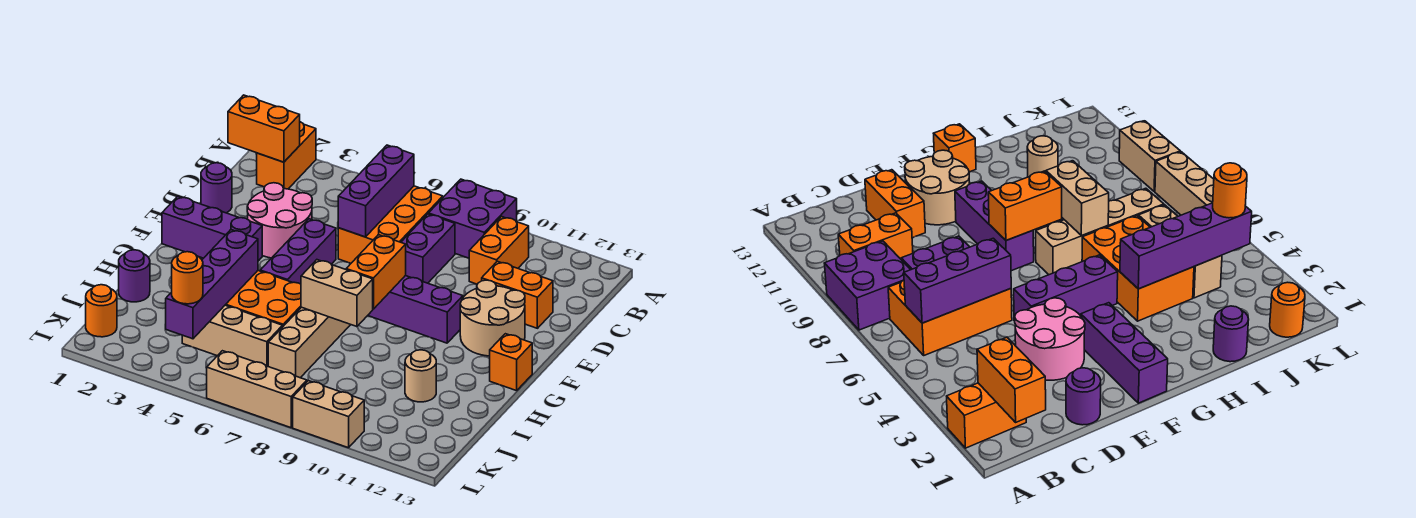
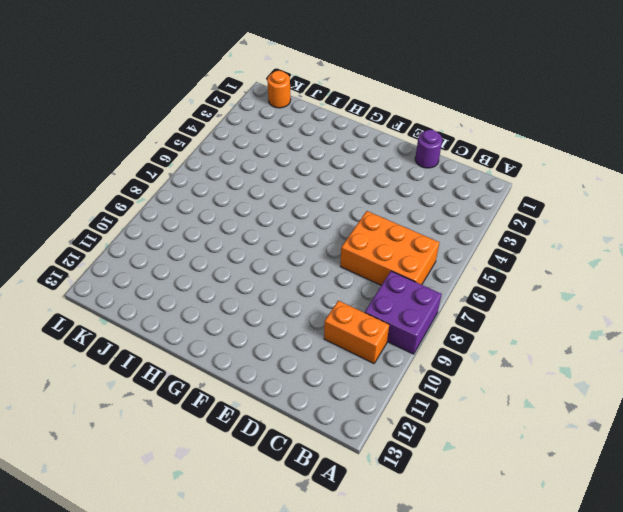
none -> orange brick A2:B2 level 1
none -> purple brick C8:D8 level 1
none -> pink round brick D3:E4 level 1

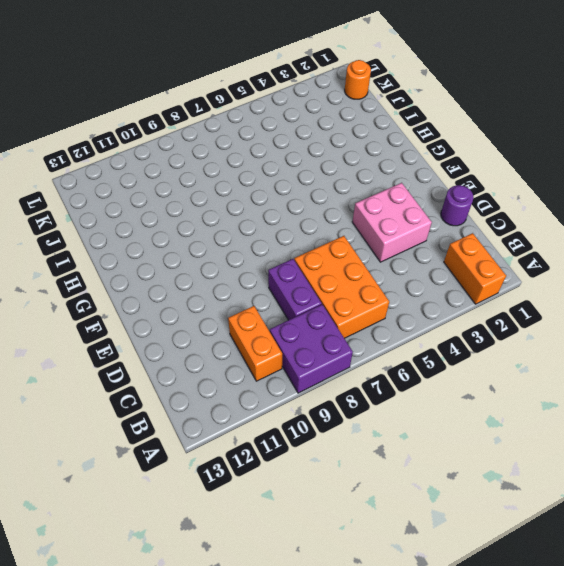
pink brick D3:E4 level 1 -> pink round brick D3:E4 level 1
none -> orange brick D11:D12 level 1
none -> purple brick E5:G5 level 1
none -> tan round brick E11:F12 level 1

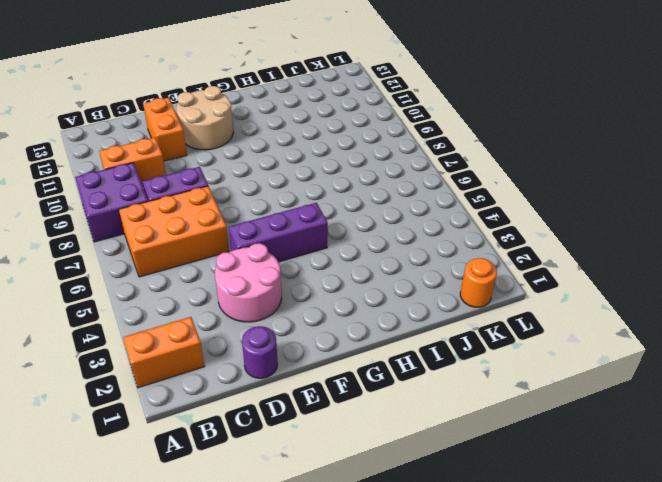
none -> purple brick F1:F3 level 1
none -> purple brick F8:F10 level 1
none -> tan brick G7:J7 level 1

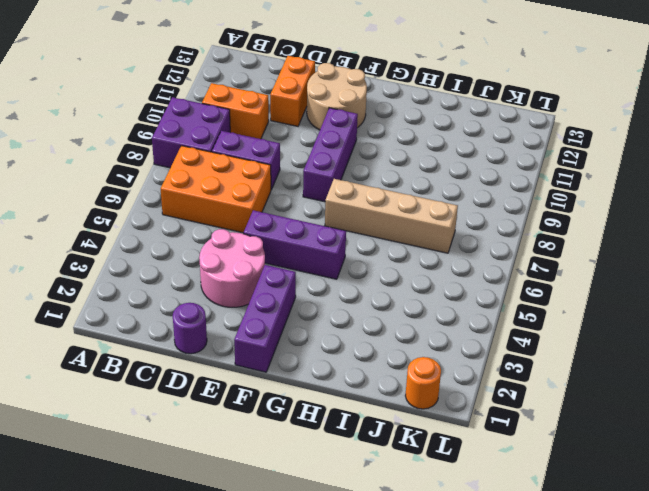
none -> orange brick A2:B2 level 1
none -> orange brick G13 level 1
none -> orange brick H4:I6 level 1

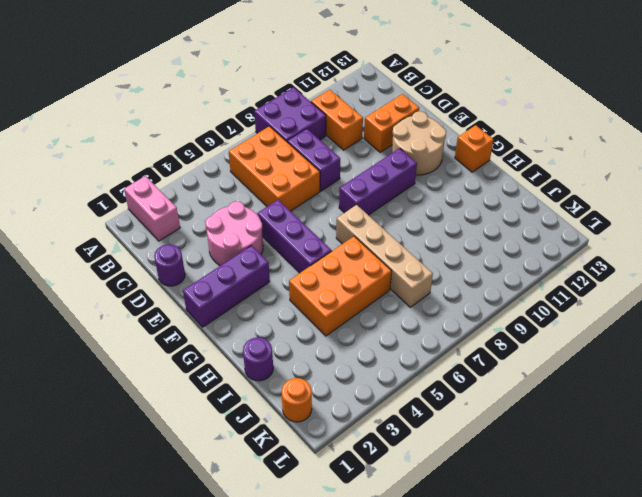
pink brick A2:B2 level 1 -> orange brick A2:B2 level 1
none -> tan round brick I11 level 1
none -> tan brick J4:J6 level 1
none -> tan brick L6:L8 level 1

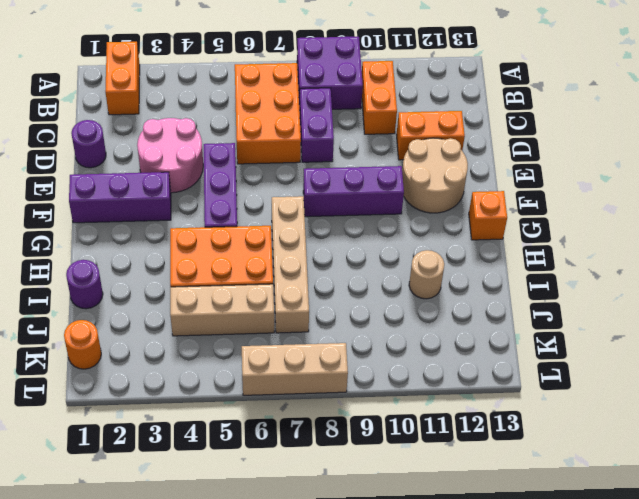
none -> tan brick L9:L10 level 1
none -> orange brick B1:B2 level 2
none -> purple brick B6:D6 level 2

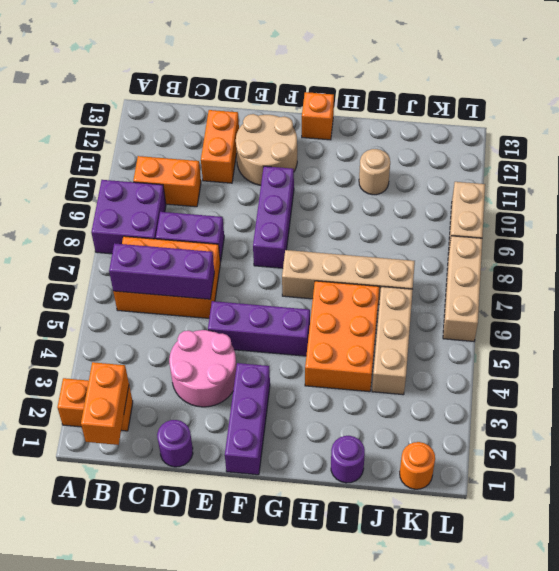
none -> orange brick F8:G8 level 2
none -> purple brick H4:K4 level 2
none -> tan brick H7:H8 level 2

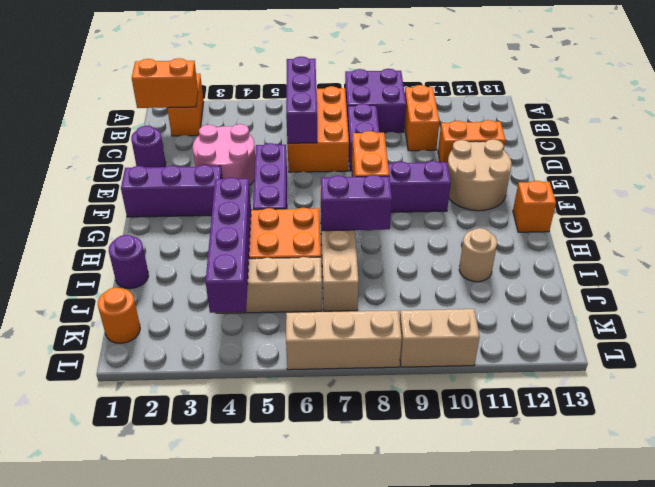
purple brick H7:H8 level 2 -> tan brick H7:H8 level 2
none -> orange round brick K4 level 3

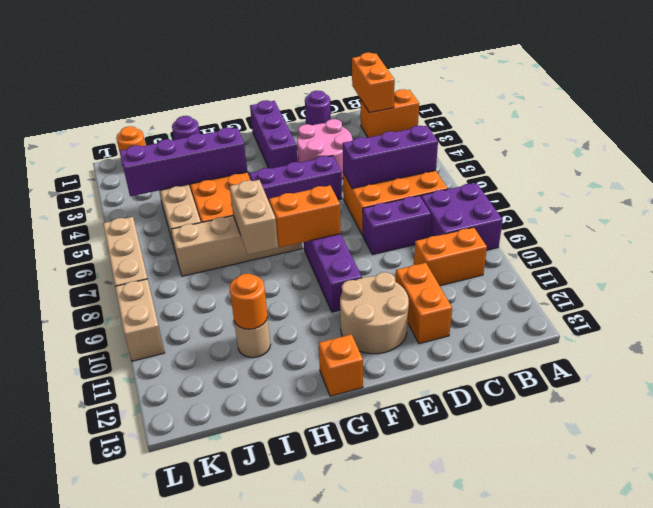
orange round brick I11 level 2 -> orange round brick K4 level 3

